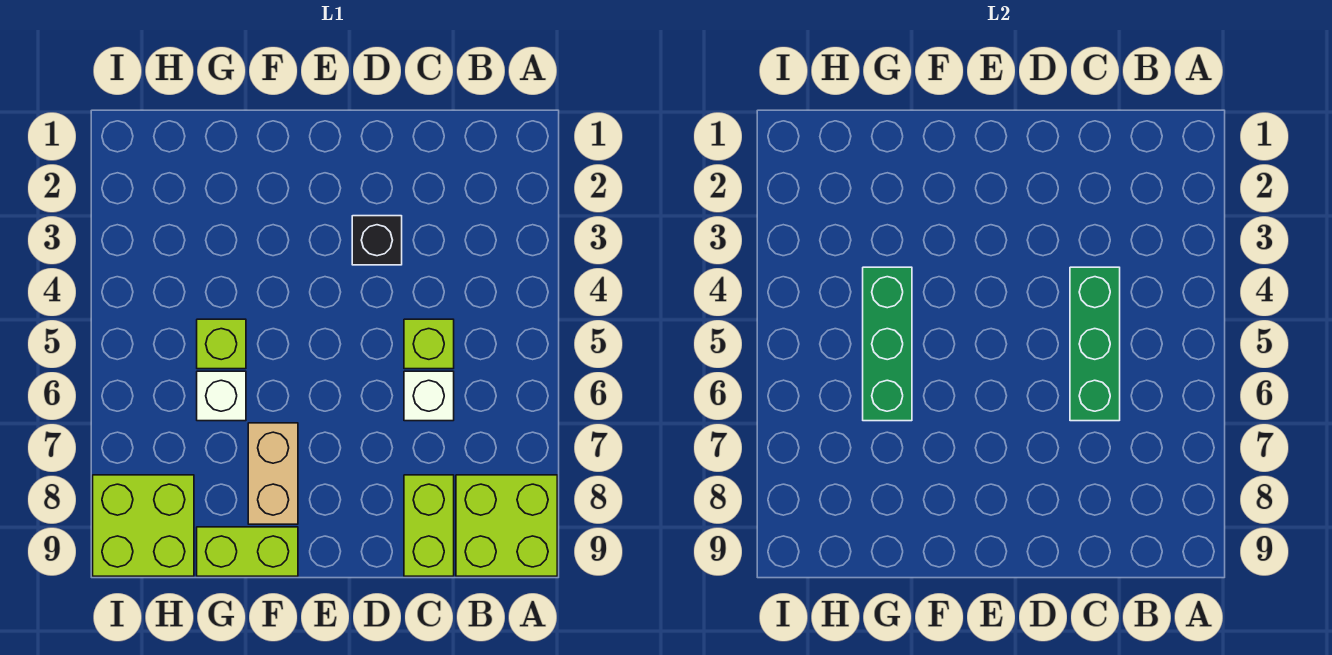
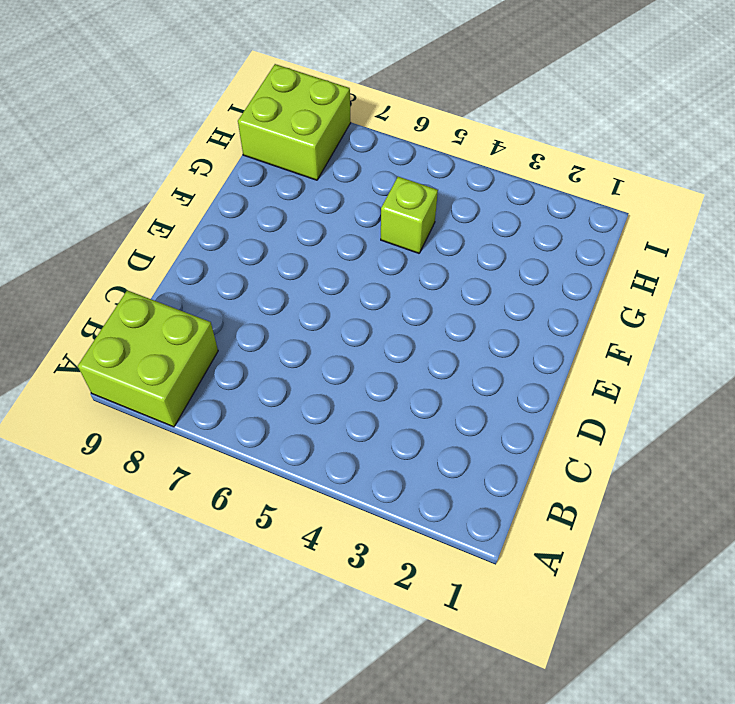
none -> lime brick C5 level 1
none -> white brick C6 level 1
none -> lime brick C8:C9 level 1

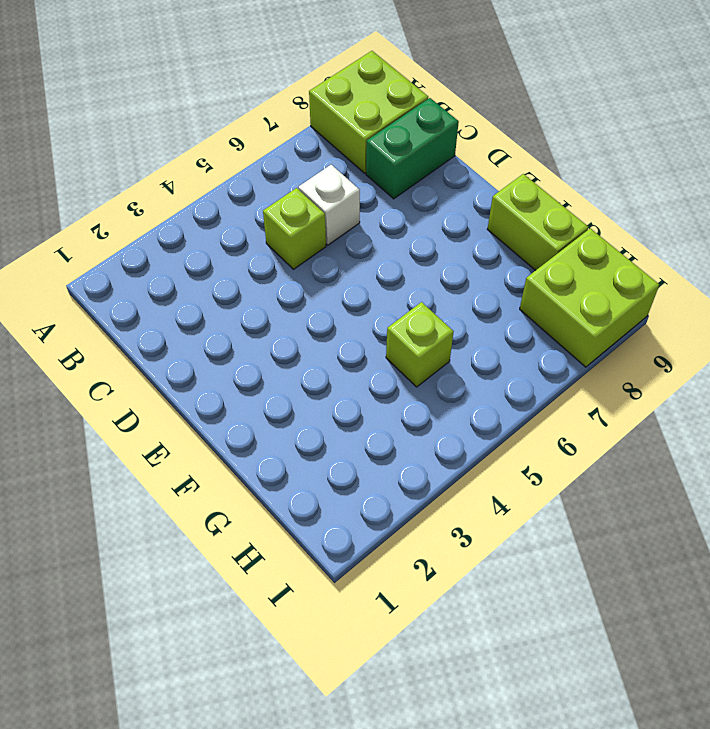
green brick C8:C9 level 1 -> lime brick C8:C9 level 1
none -> black brick D3 level 1
none -> tan brick F7:F8 level 1
none -> white brick G6 level 1

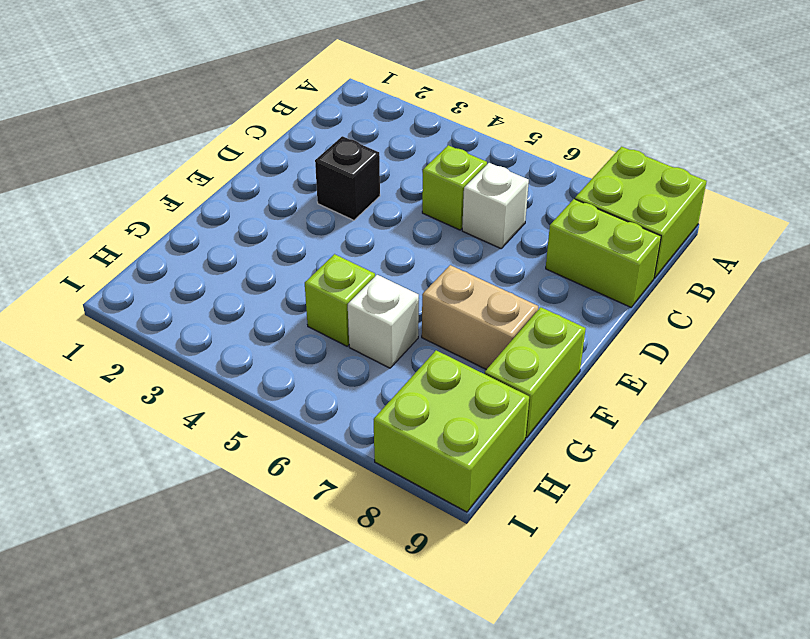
none -> green brick C4:C6 level 2
none -> green brick G4:G6 level 2

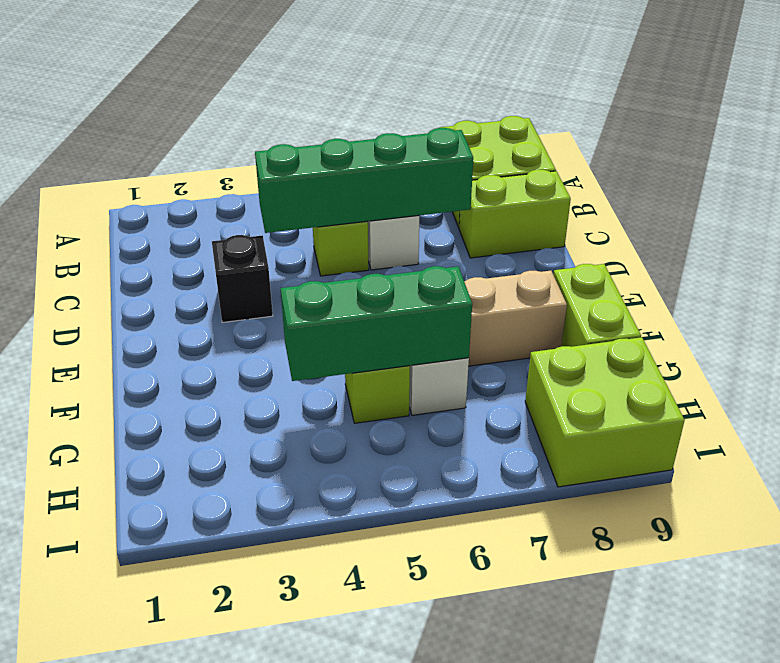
green brick C4:C7 level 2 -> green brick C4:C6 level 2

